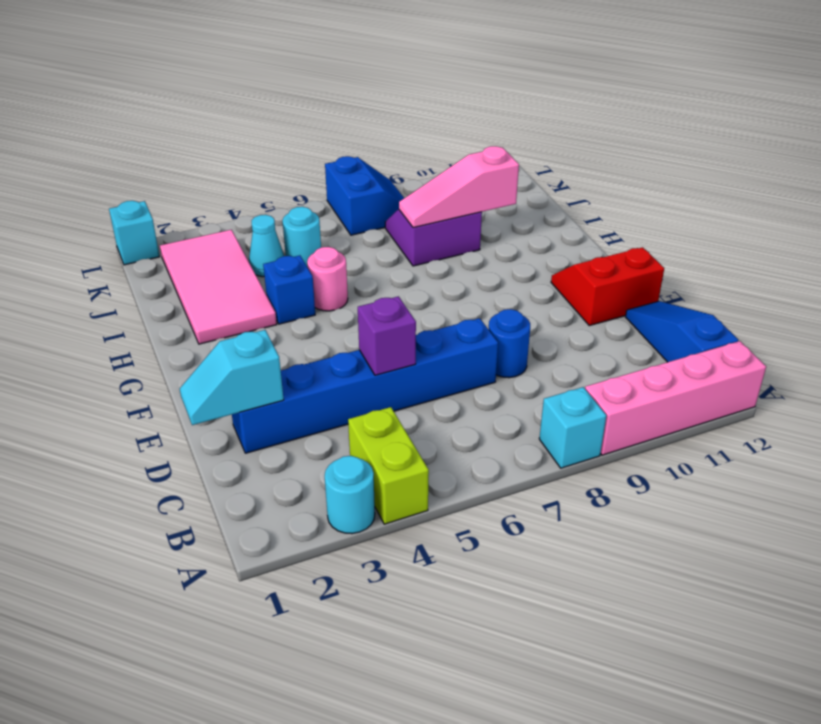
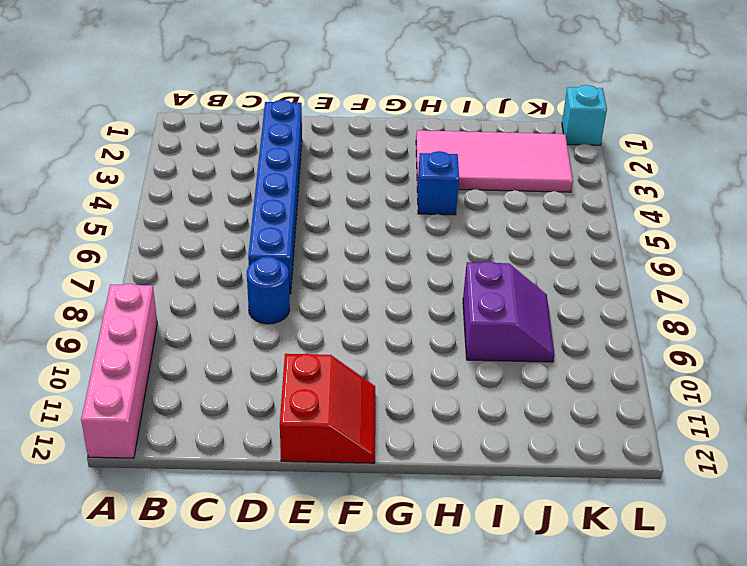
none -> cyan round brick A3 level 1
none -> lime brick A4:B4 level 1
none -> cyan brick A8 level 1

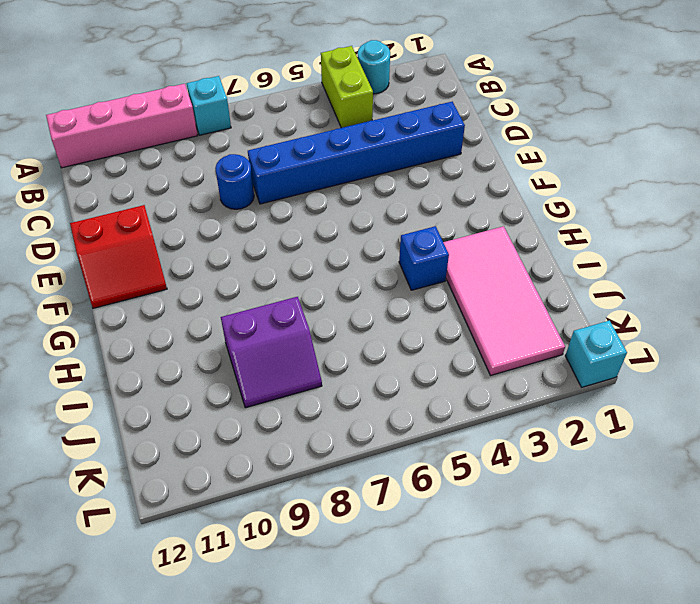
none -> blue slope B12:D12 level 1 top B
none -> pink round brick H5 level 1
none -> cyan cone J4 level 1

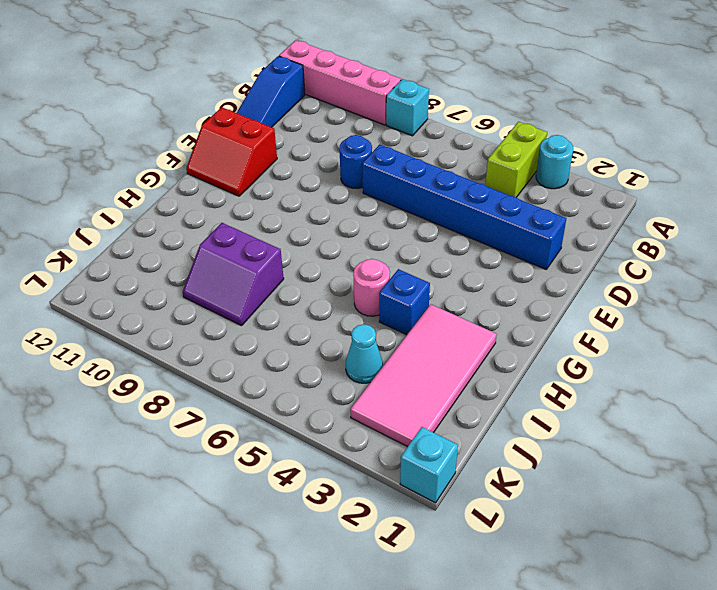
none -> cyan round brick J5 level 1
none -> blue slope K7:L8 level 1 top 7
none -> cyan slope D1:D2 level 2 top 2

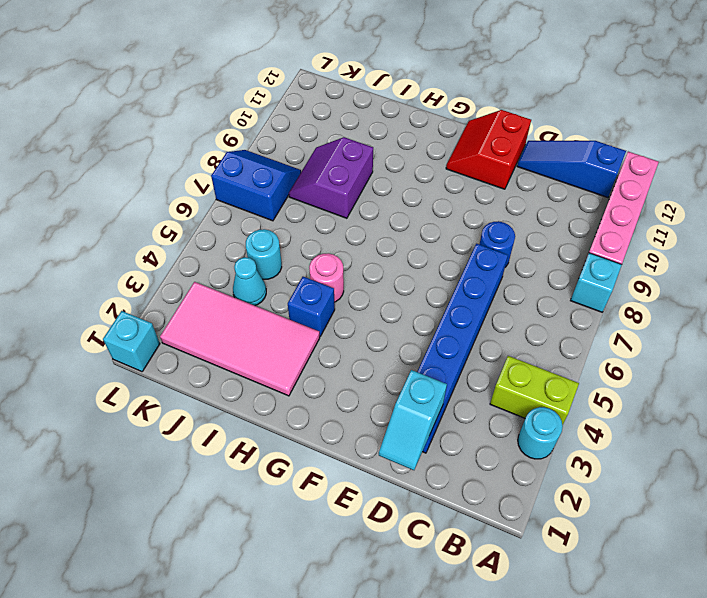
none -> purple brick D5 level 2
none -> pink slope I8:I10 level 2 top 10

